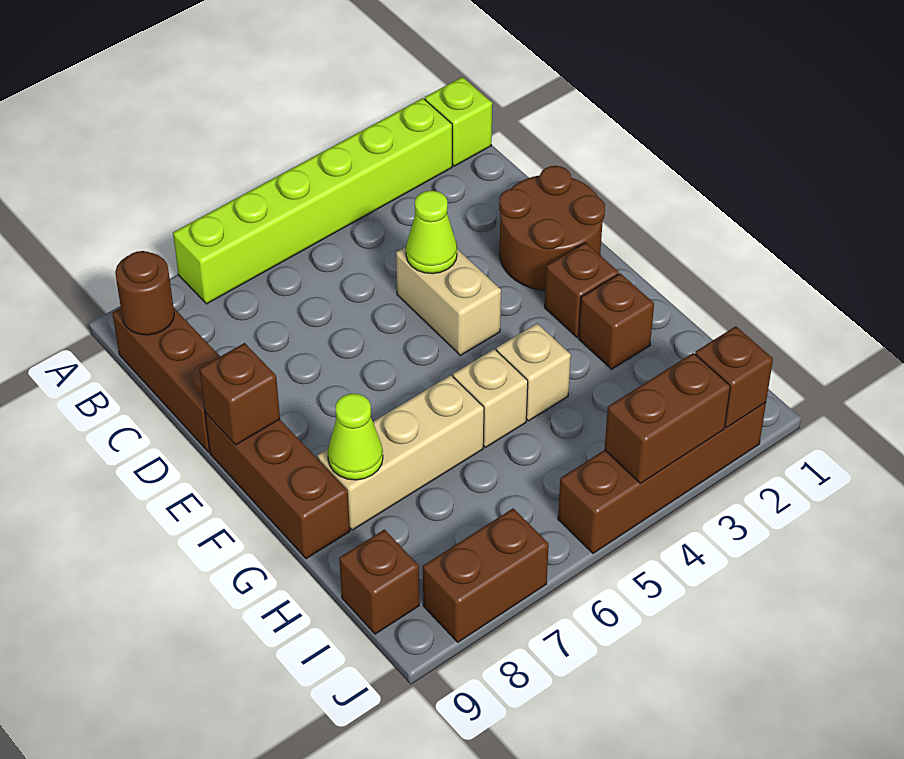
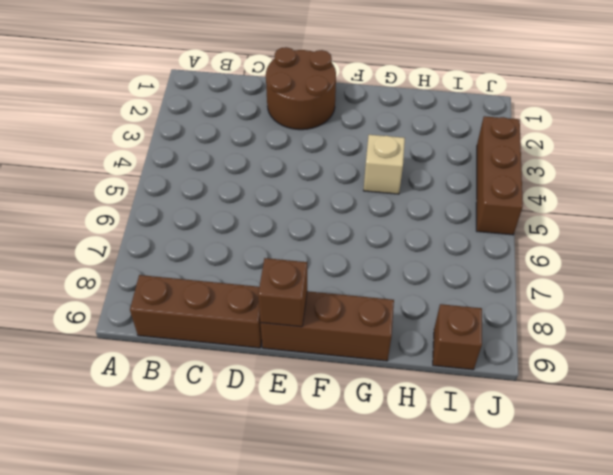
brown brick J3:J5 level 1 -> brown brick J2:J5 level 1
none -> lime brick A1 level 1
none -> lime brick A2:A7 level 1
none -> tan brick D4:E4 level 1

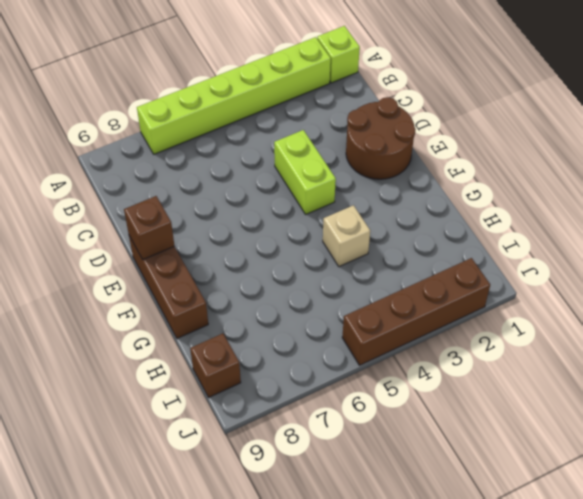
lime brick D4:E4 level 1 -> tan brick D4:E4 level 1
none -> brown brick B9:D9 level 1
none -> brown brick F2 level 1
none -> brown brick G2 level 1

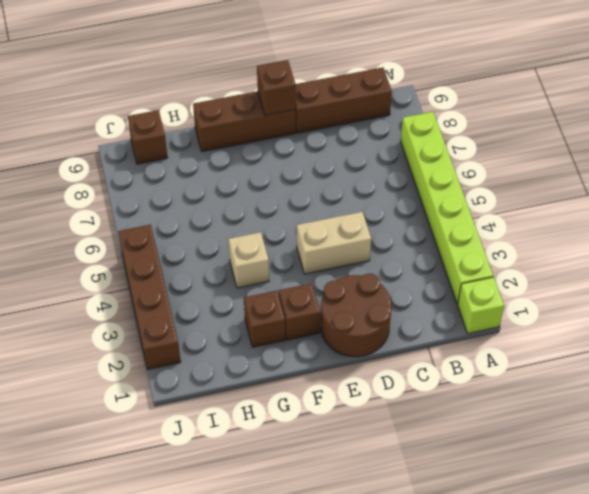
none -> tan brick G5 level 1
none -> tan brick G6:G8 level 1
none -> brown brick J7:J8 level 1

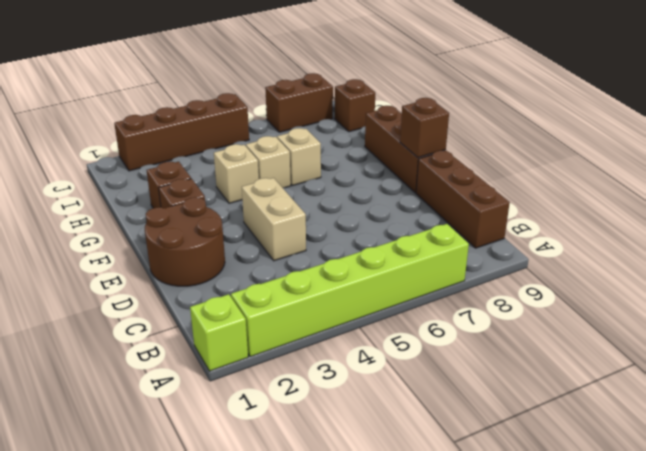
tan brick G6 level 1 -> tan brick G6:G8 level 1
none -> brown round brick B9 level 2
none -> lime cone D4 level 2
none -> lime cone G8 level 2

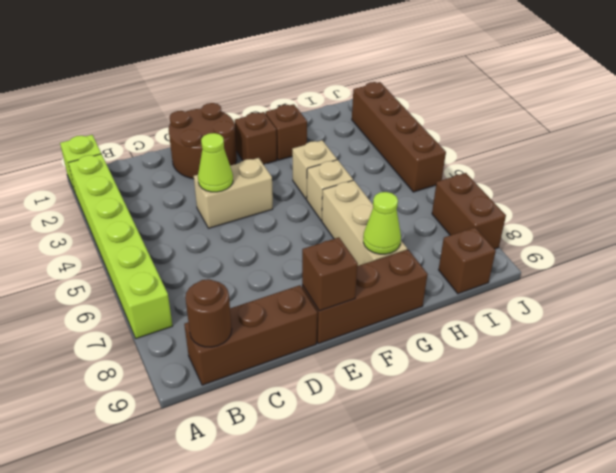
none -> brown brick J2 level 2
none -> brown brick J3:J4 level 2

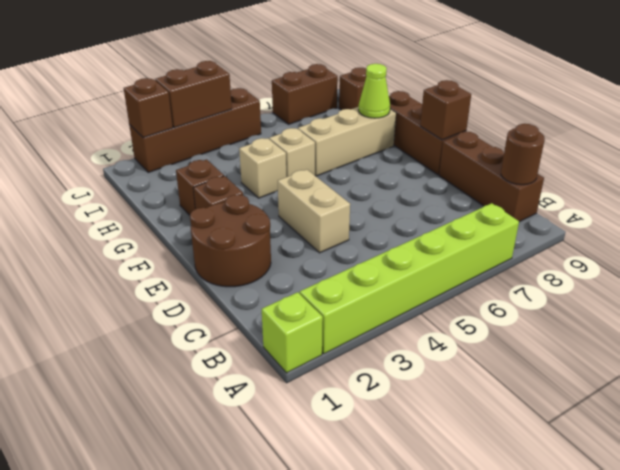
none -> lime cone D4 level 2

